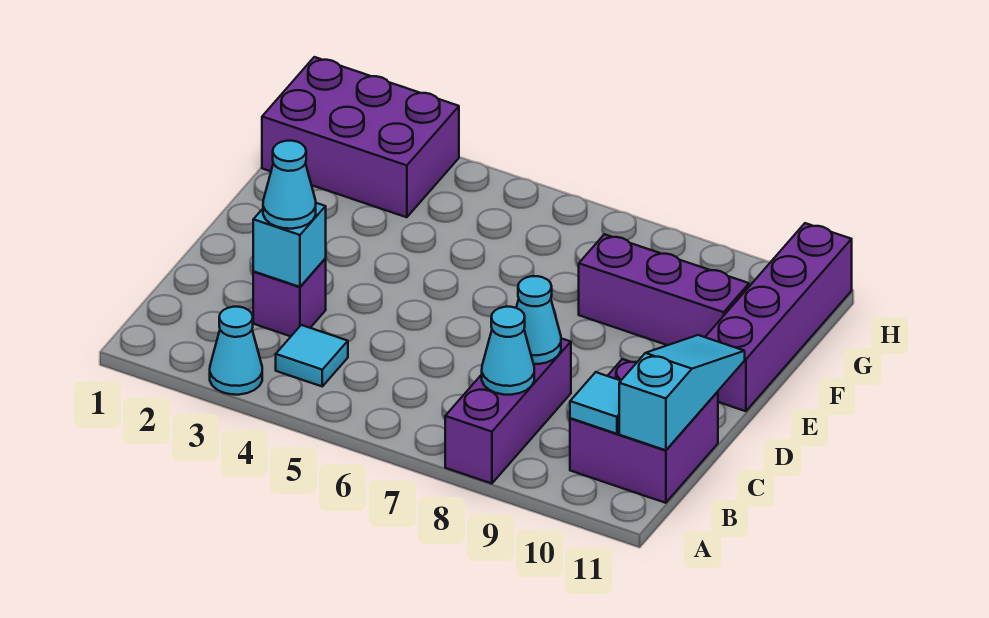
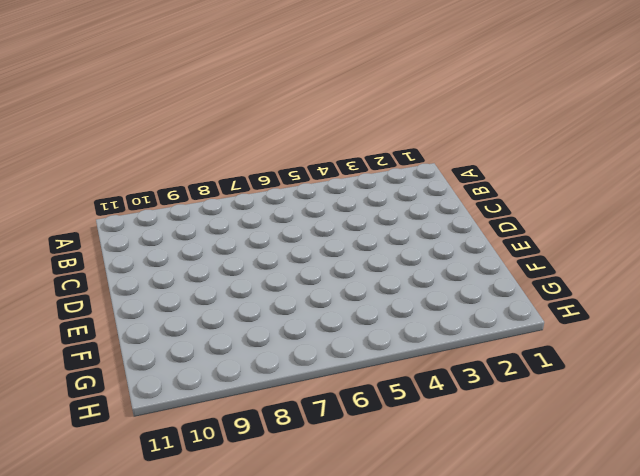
none -> cyan cone A3 level 1
none -> purple brick A8:C8 level 1
none -> cyan tile B4 level 1

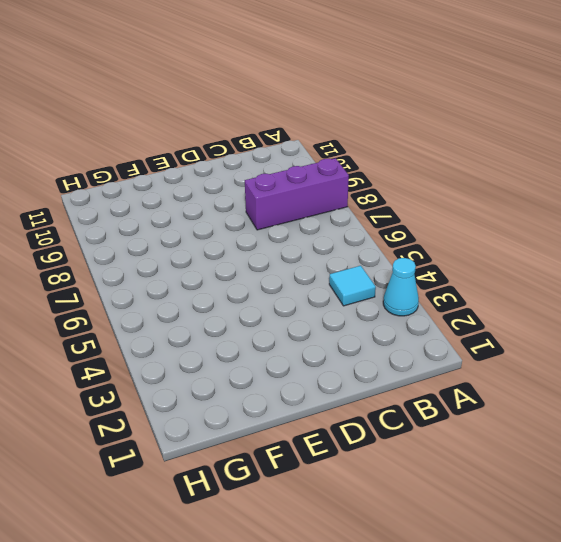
none -> purple brick B10:C11 level 1
none -> purple brick C3 level 1
none -> purple brick E11:H11 level 1

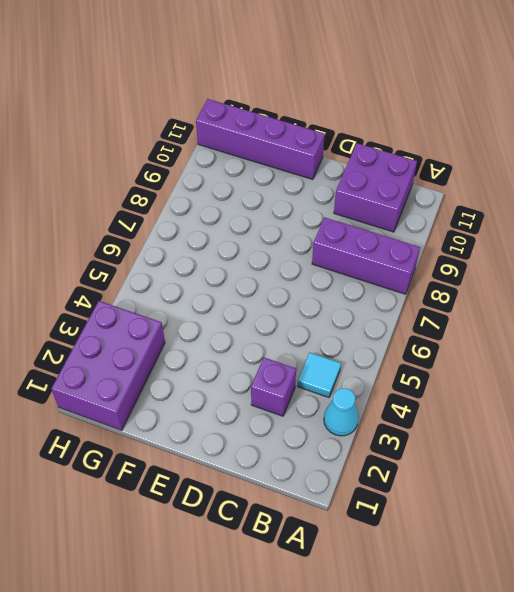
none -> purple brick F8:F10 level 1
none -> cyan cone B8 level 2
none -> cyan tile B10 level 2

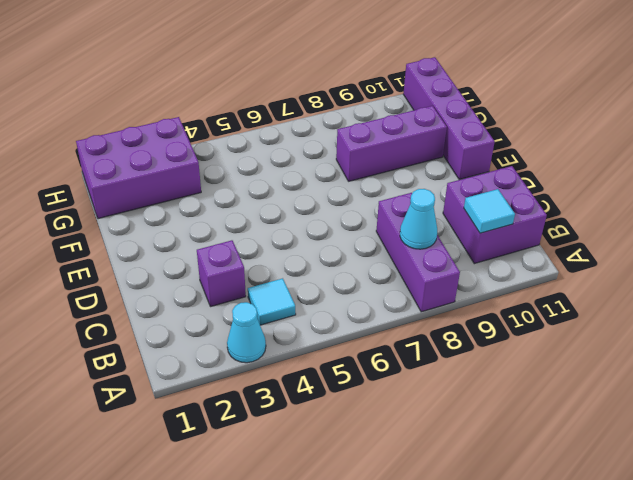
none -> cyan slope B11:D11 level 2 top B
none -> cyan brick C3 level 2
none -> cyan cone C8 level 2

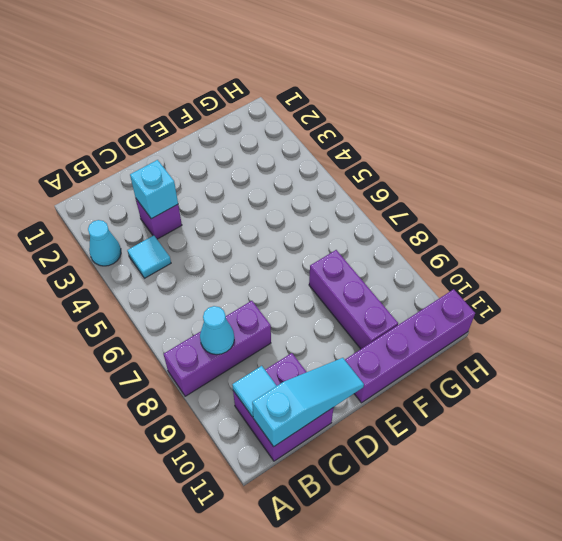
none -> purple brick G1:H3 level 1
none -> cyan cone C8 level 2
none -> cyan cone C3 level 3

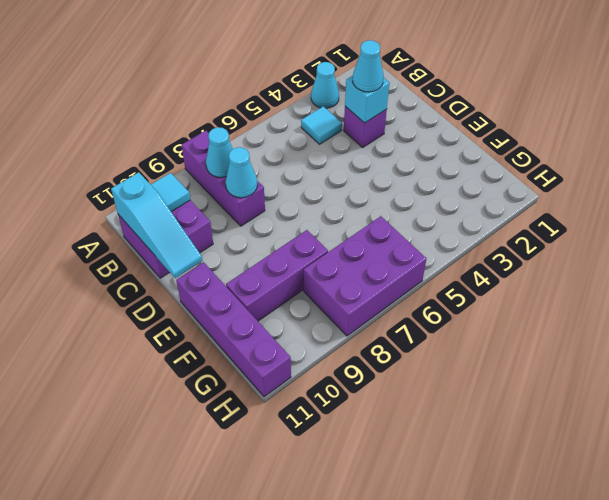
purple brick G6:H8 level 1 -> purple brick G1:H3 level 1

